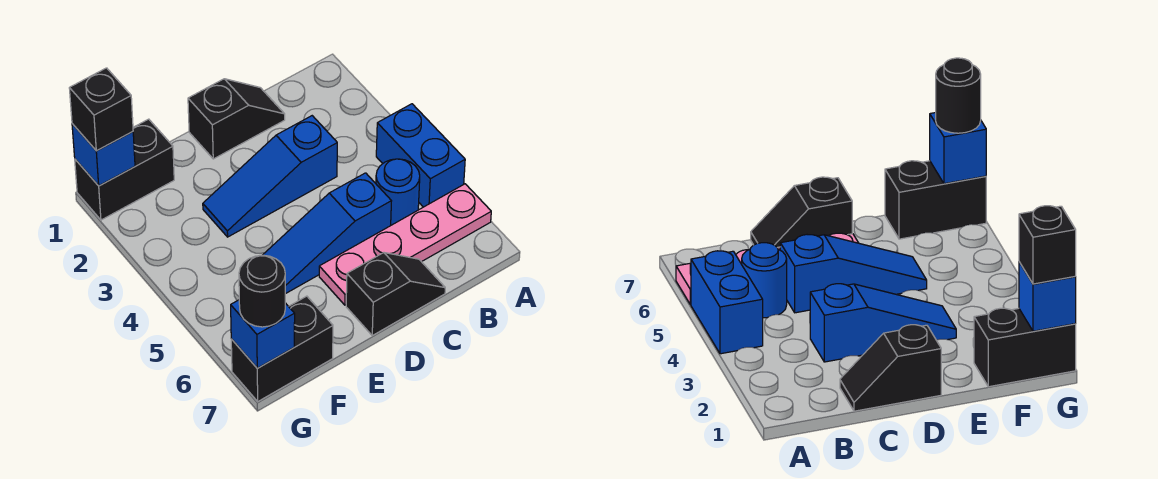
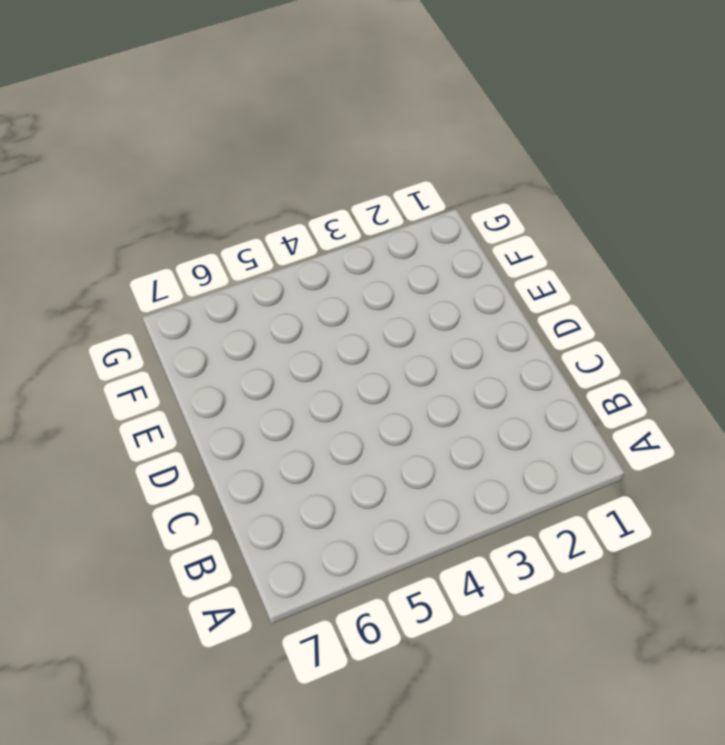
none -> blue brick A4:A5 level 1
none -> pink plate A6:D6 level 1
none -> blue round brick B5 level 1

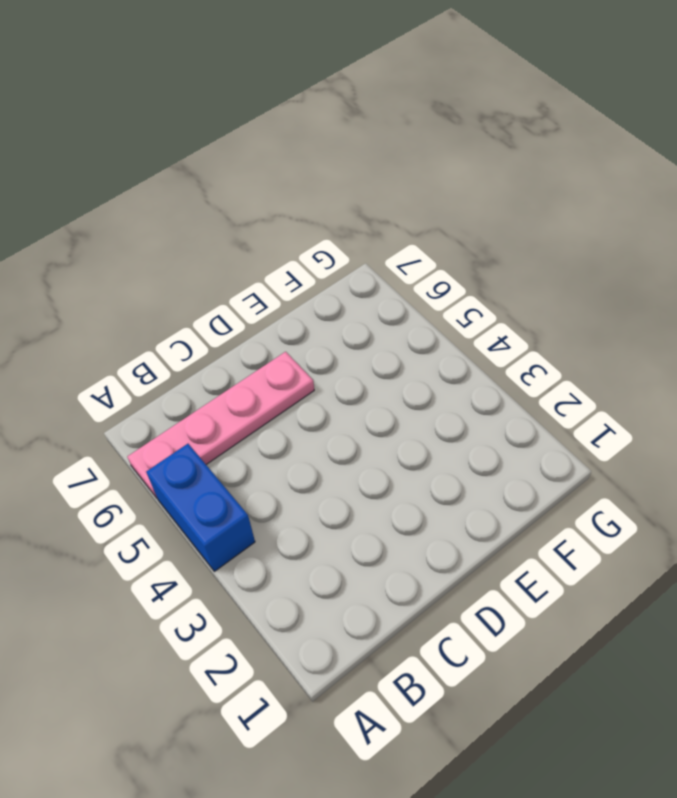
none -> blue round brick B5 level 1
none -> black slope C1:D1 level 1 top D
none -> blue slope C3:E3 level 1 top C

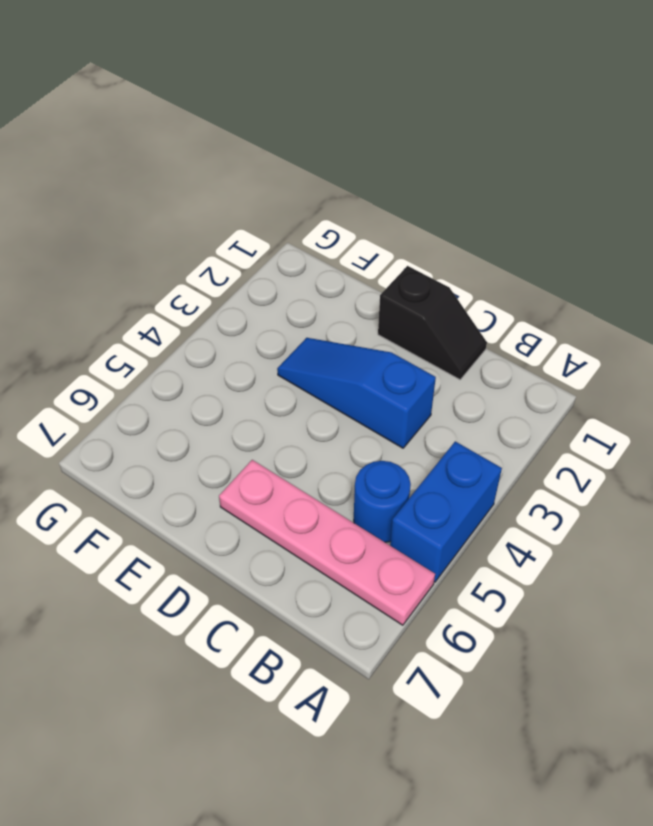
none -> blue slope C5:E5 level 1 top C
none -> black slope C7:D7 level 1 top D
none -> black brick F1:G1 level 1

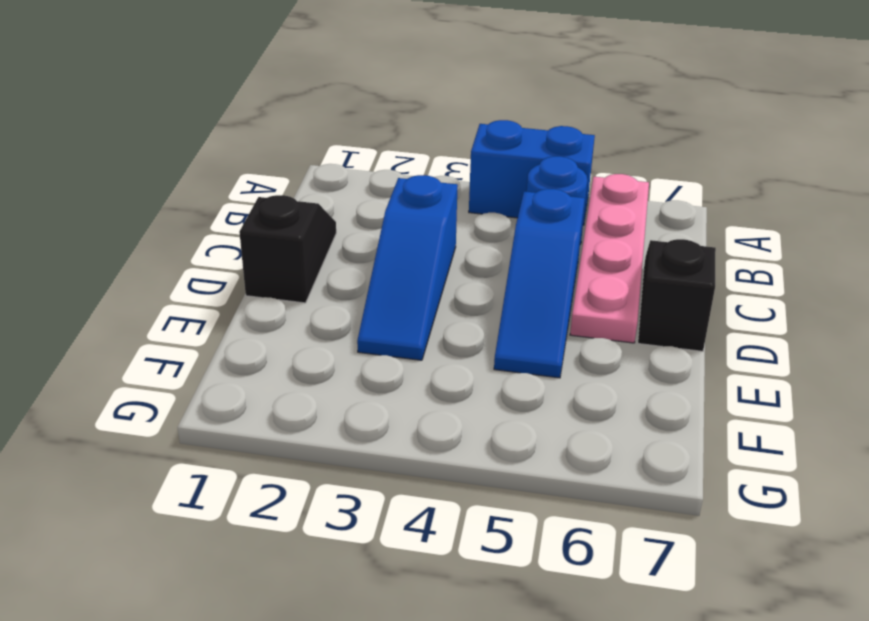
none -> black brick F1:G1 level 1
none -> black brick F7:G7 level 1
none -> blue brick G1 level 2

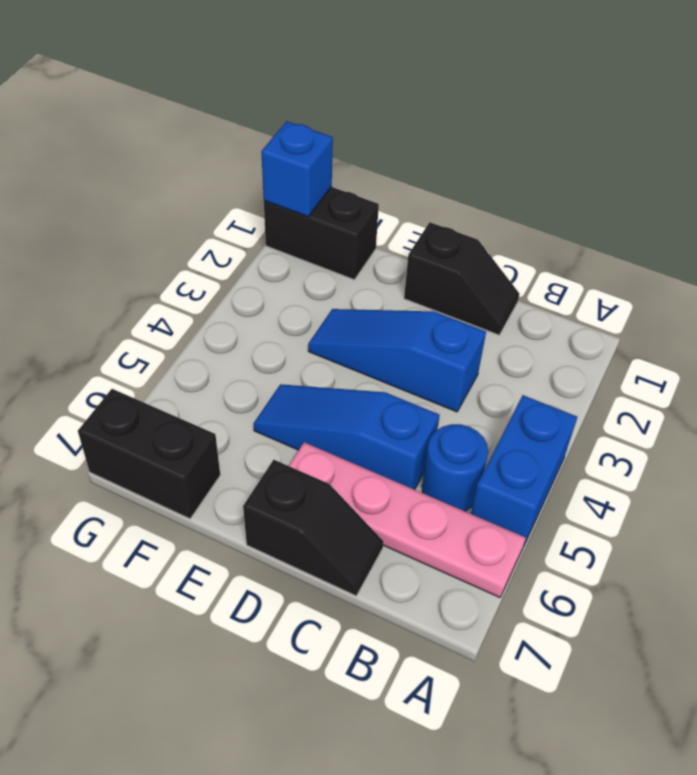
none -> blue brick G7 level 2
none -> black brick G1 level 3
none -> black round brick G7 level 3

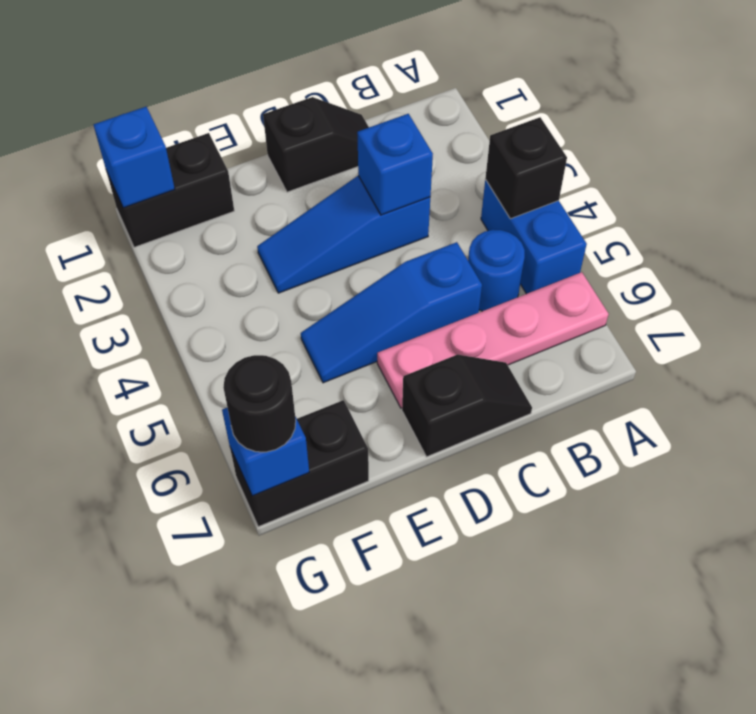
black brick A4 level 2 -> black brick G1 level 3
blue brick C3 level 2 -> none

